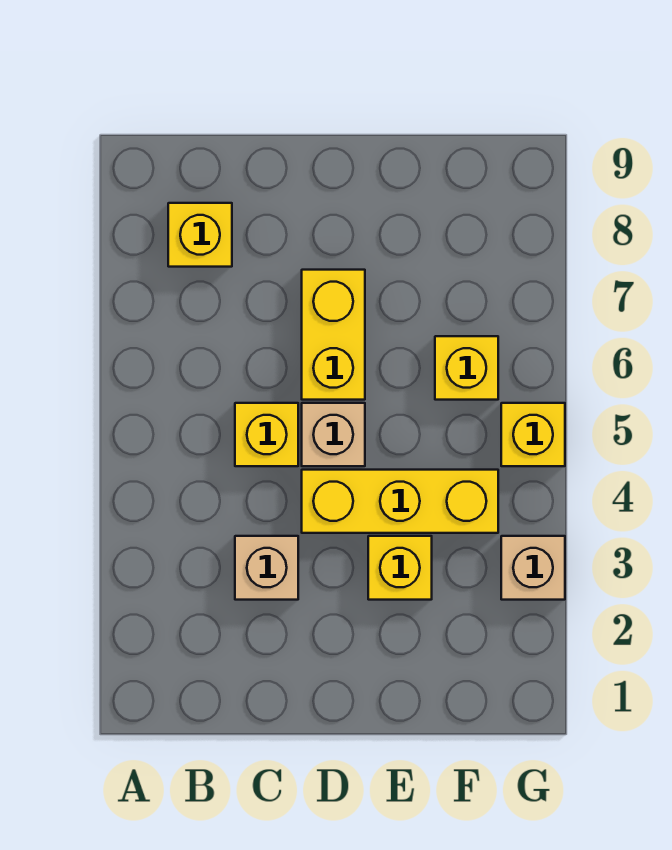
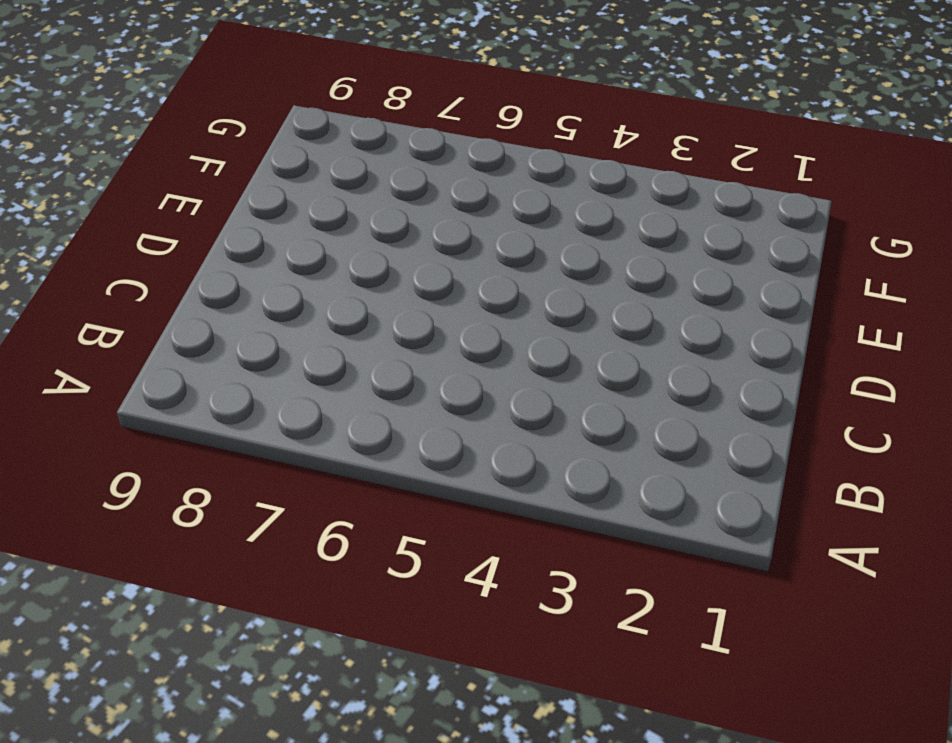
none -> yellow brick B8 level 1
none -> tan brick C3 level 1

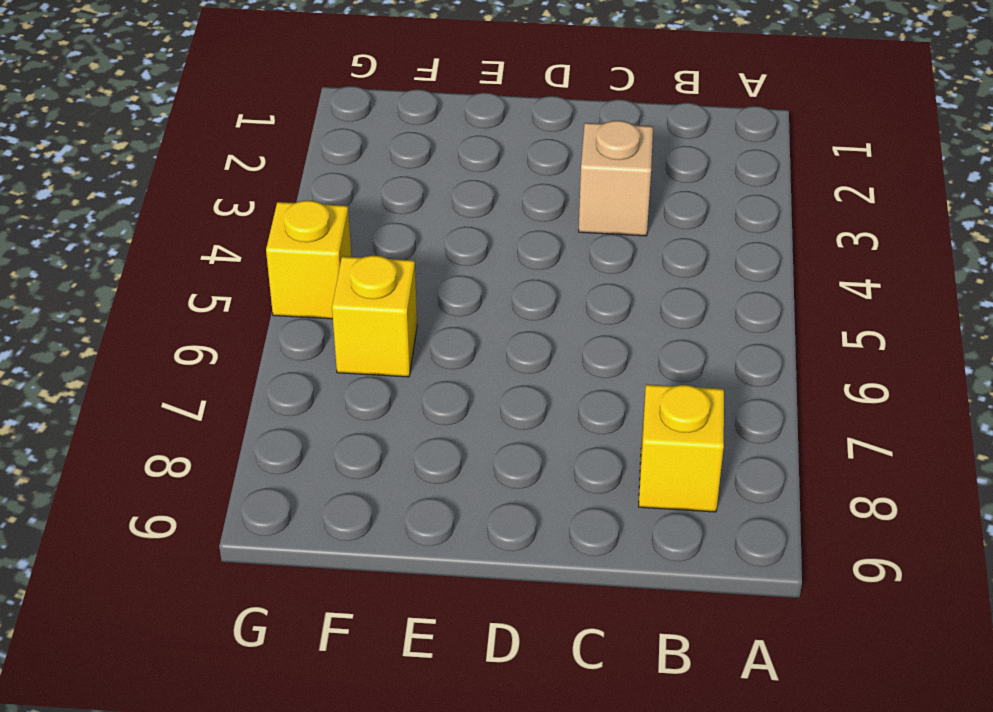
none -> yellow brick C5 level 1
none -> yellow brick D4:F4 level 1

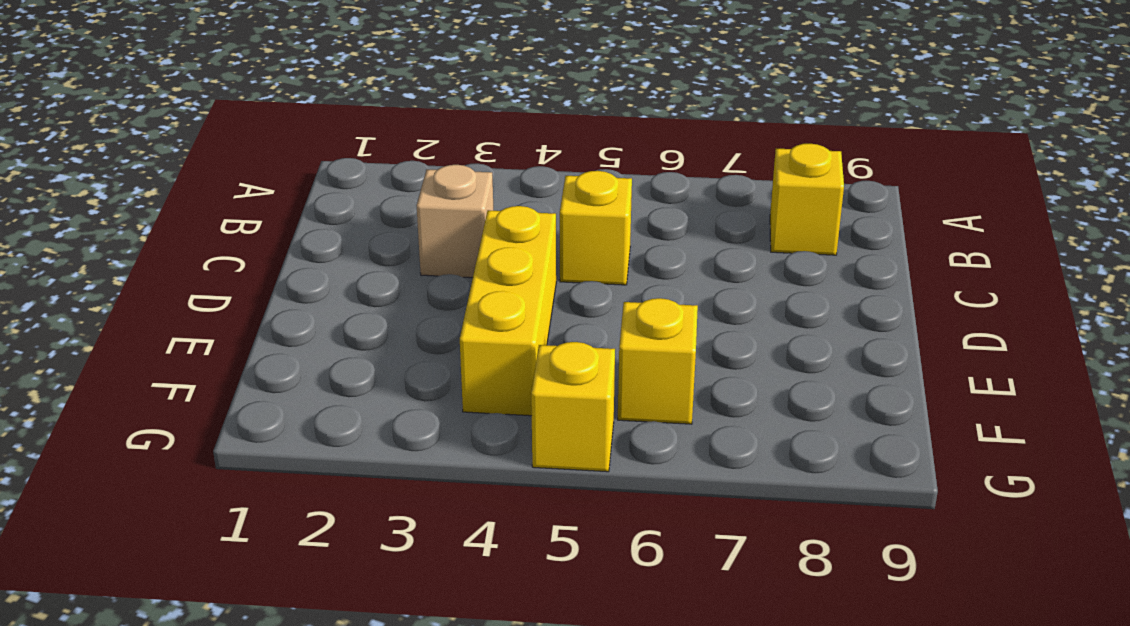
none -> tan brick D5 level 1
none -> yellow brick D6:D7 level 1

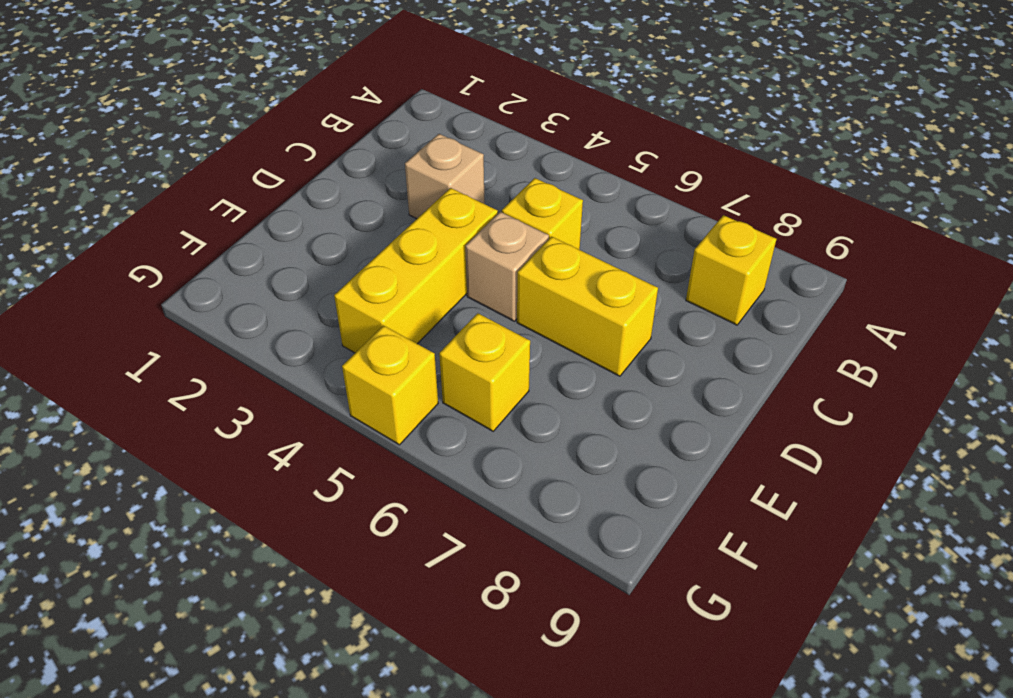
none -> yellow brick E3 level 1
none -> tan brick G3 level 1

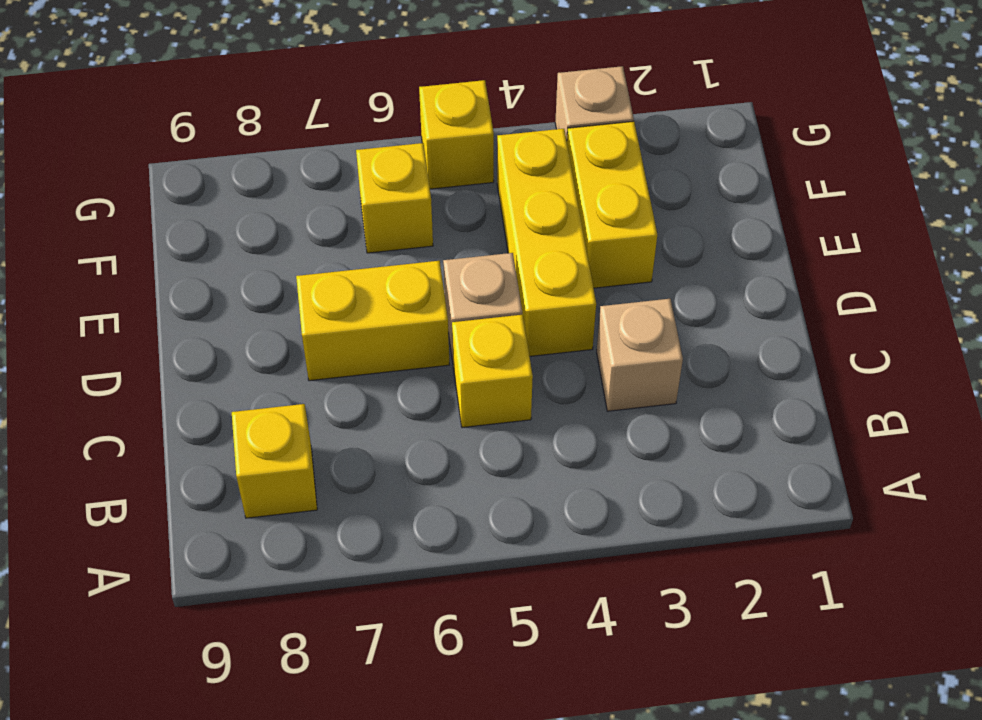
yellow brick E3:F3 level 1 -> yellow brick E3 level 1

